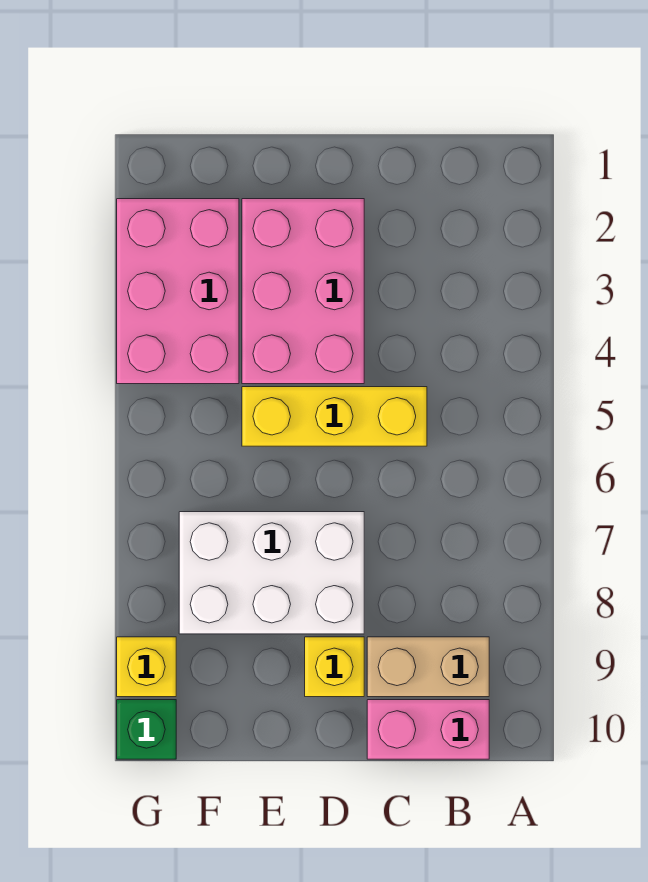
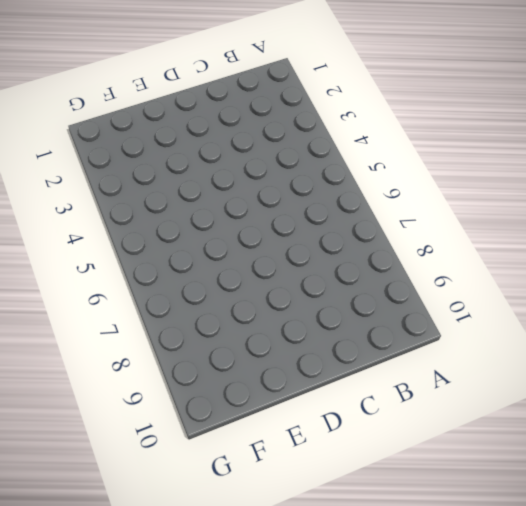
none -> tan brick B9:C9 level 1
none -> pink brick B10:C10 level 1

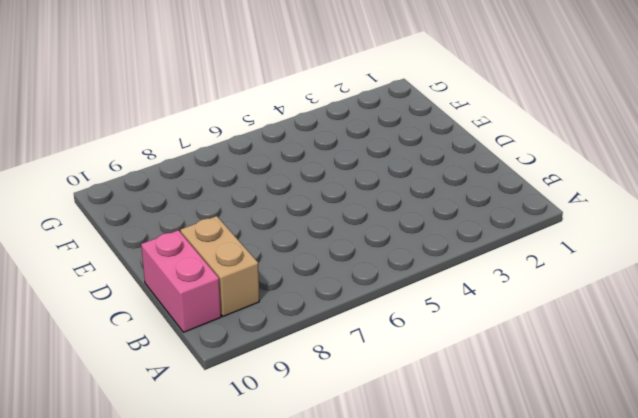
none -> yellow brick C5:E5 level 1
none -> pink brick D2:E4 level 1

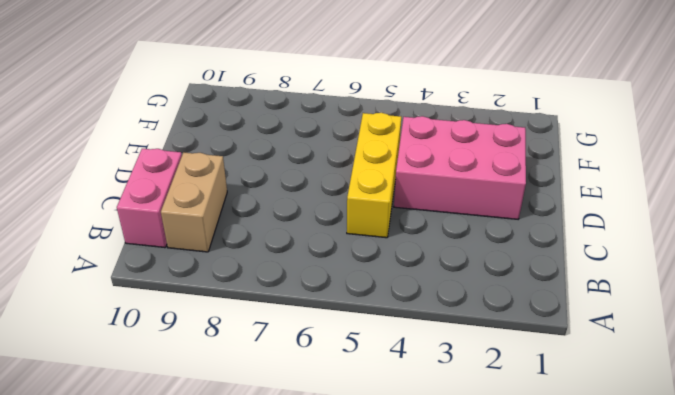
none -> white brick D7:F8 level 1
none -> yellow brick D9 level 1

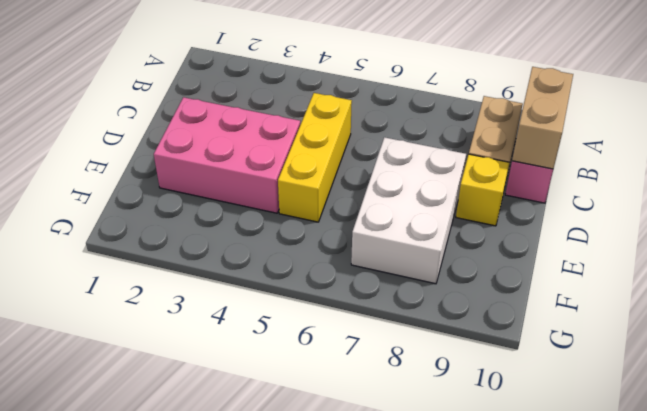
tan brick B10:C10 level 2 -> none
none -> pink brick F2:G4 level 1
none -> yellow brick G9 level 1

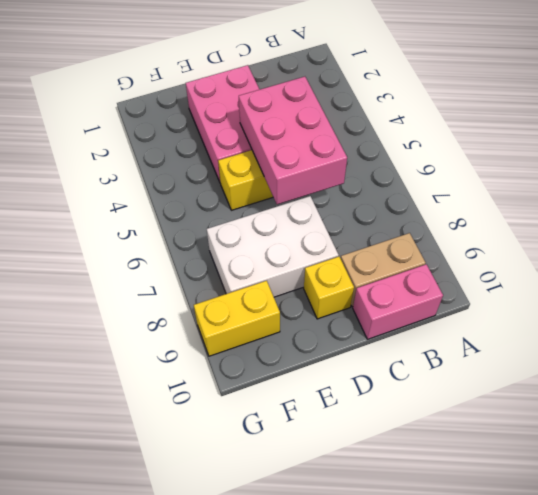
pink brick C4:D6 level 2 -> pink brick F2:G4 level 1
yellow brick F9:G9 level 1 -> yellow brick G9 level 1
none -> green brick G10 level 1

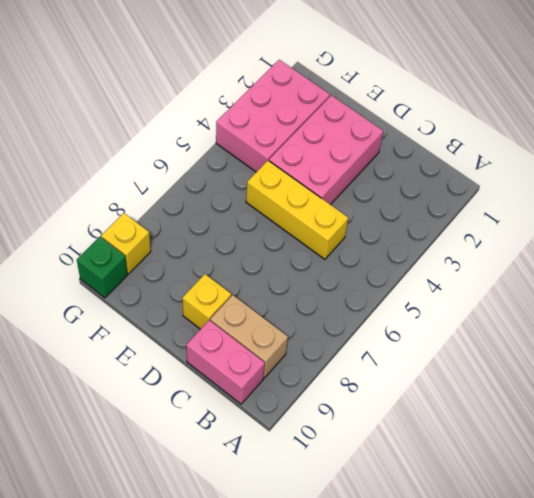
none -> white brick D7:F8 level 1

